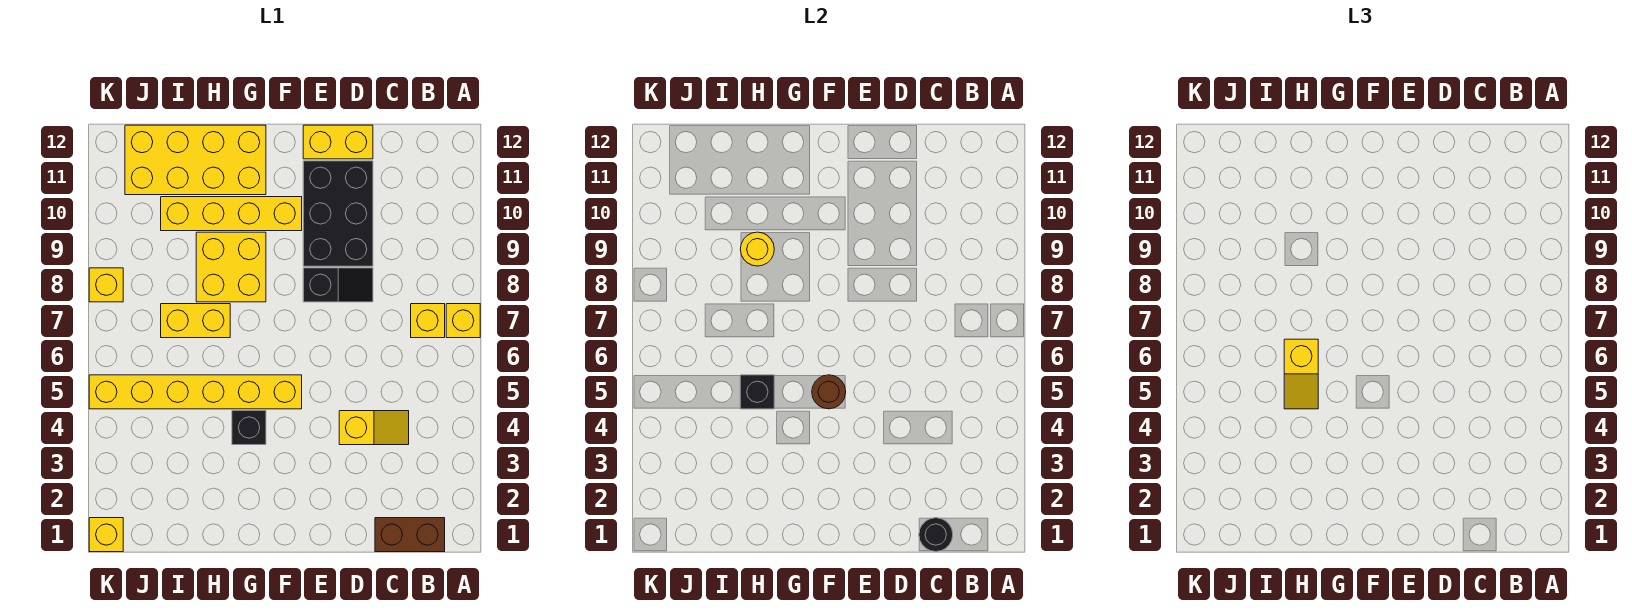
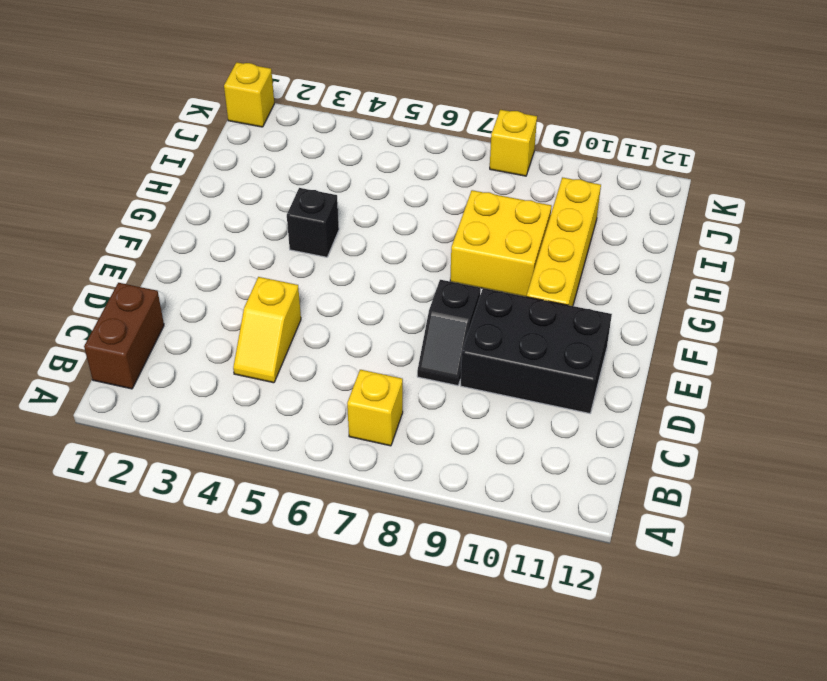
none -> yellow brick A7 level 1
none -> yellow brick D12:E12 level 1
none -> yellow brick F5:K5 level 1

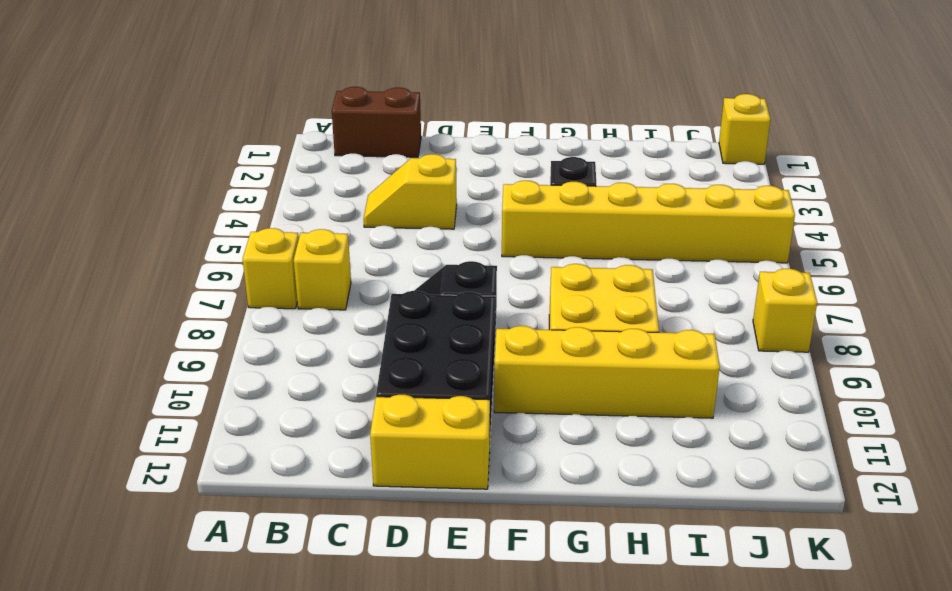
none -> yellow brick G11:J12 level 1
none -> yellow brick H7:I7 level 1
none -> black round brick C1 level 2

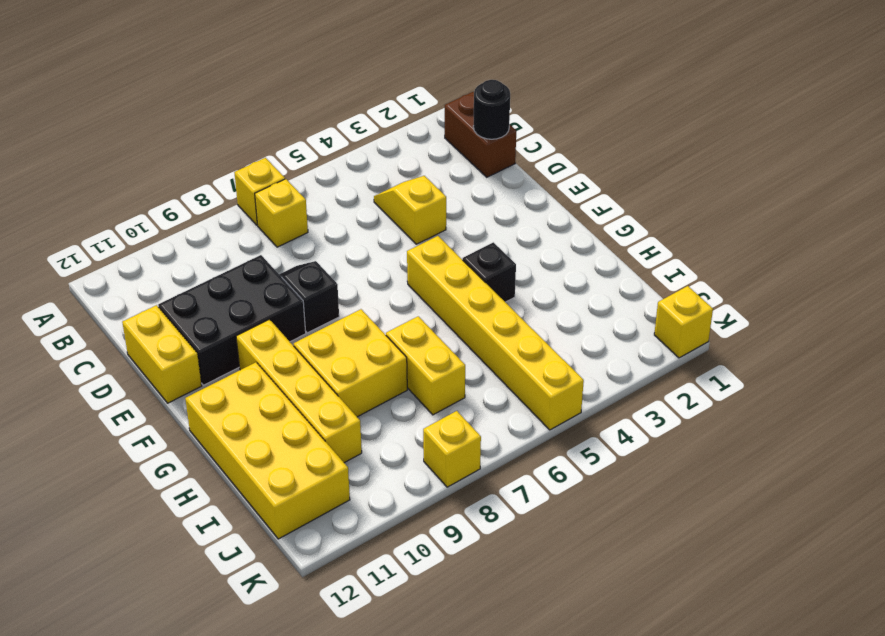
none -> brown round brick F5 level 2
none -> black brick H5 level 2
none -> yellow round brick H9 level 2

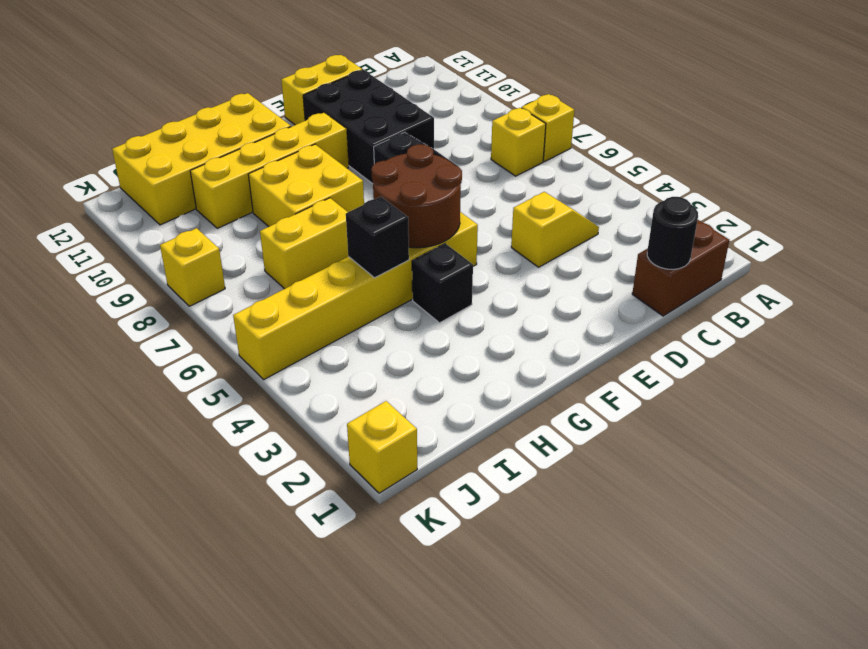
brown round brick F5:G6 level 2 -> brown round brick F5 level 2
none -> yellow round brick H9 level 2
none -> yellow slope H5:H6 level 3 top 6

